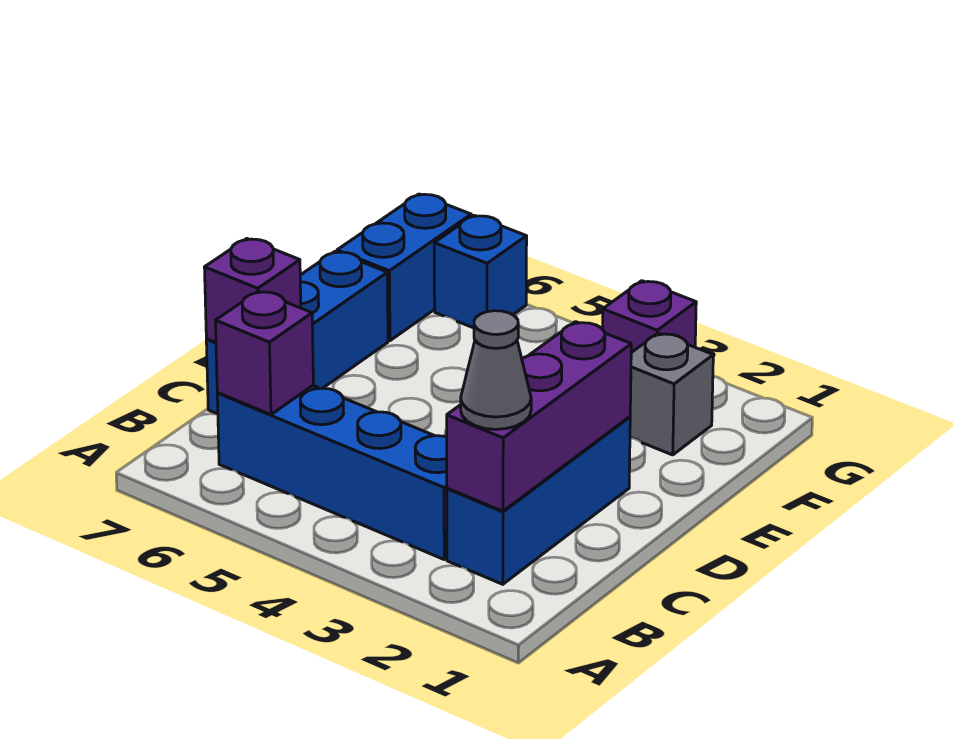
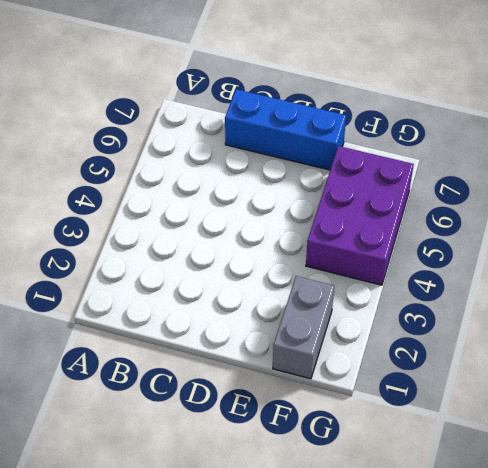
grey brick F1:F2 level 1 -> grey brick F2 level 1
purple brick F4:G6 level 1 -> blue brick G6 level 1
none -> blue brick B2:D2 level 1
none -> blue brick B3:B6 level 1

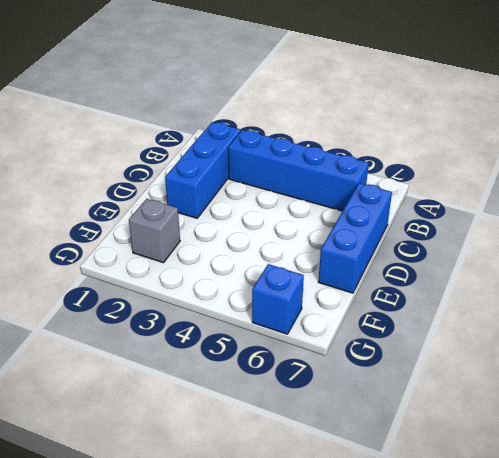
none -> blue brick F7:G7 level 1
none -> purple brick G3 level 1

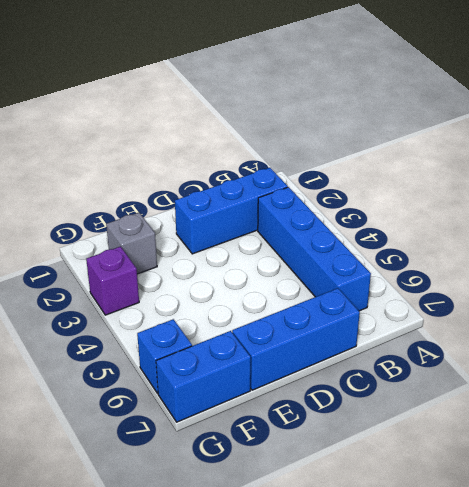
none -> purple brick B2:D2 level 2
none -> purple brick B6 level 2

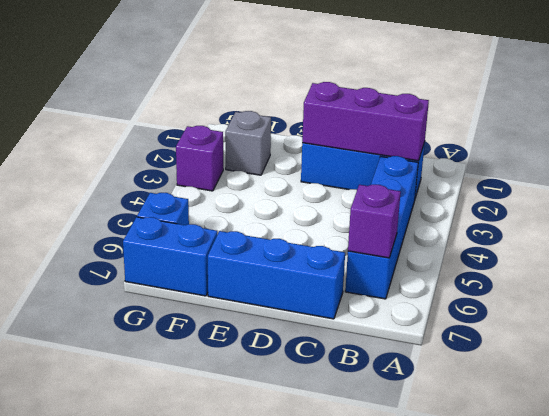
none -> purple brick C7 level 2
none -> grey cone B2 level 3

